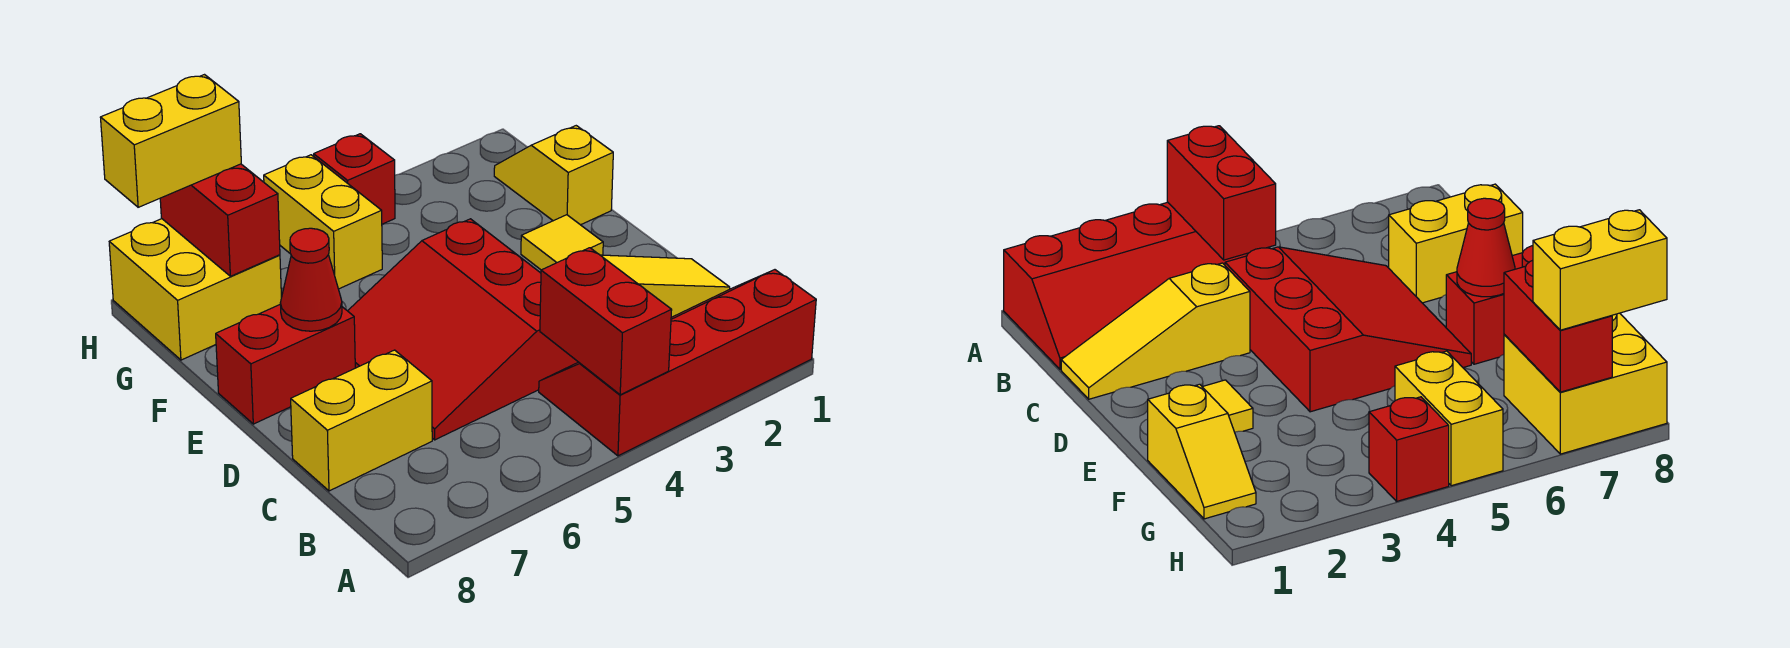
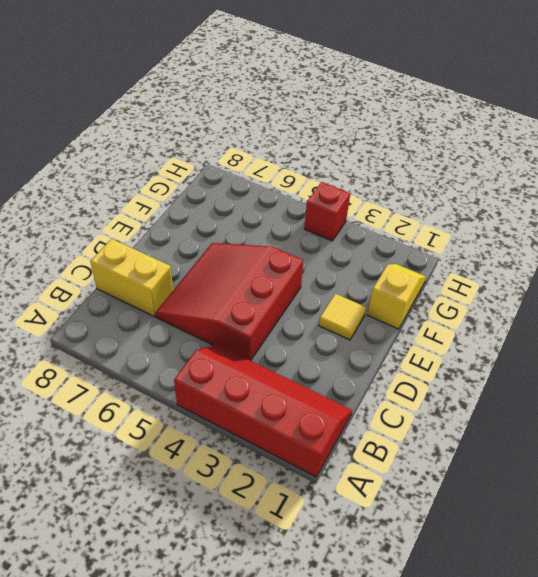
none -> yellow slope C1:C3 level 1 top 3
none -> red brick E7:E8 level 1
none -> yellow brick G5:H5 level 1

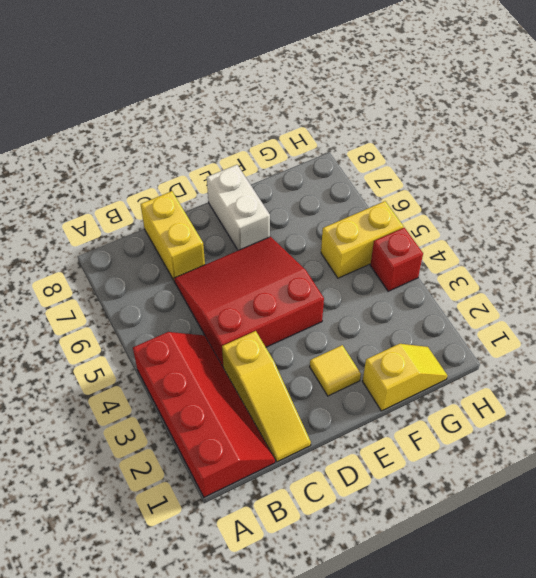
white brick E7:E8 level 1 -> red brick E7:E8 level 1
none -> yellow brick G7:H8 level 1
none -> red brick A4:B4 level 2
none -> red cone E7 level 2

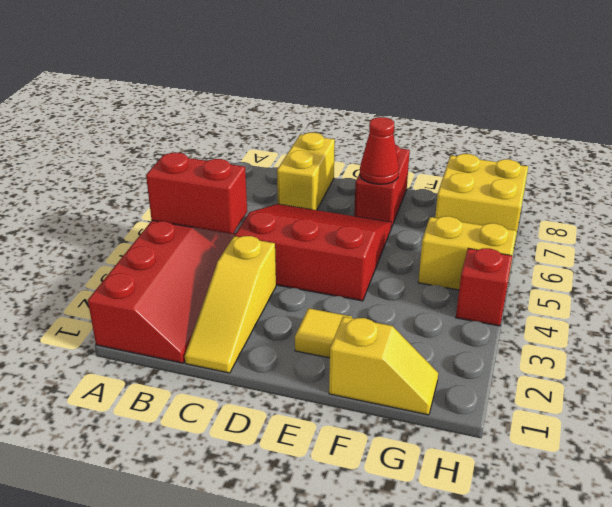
none -> red brick G7:H7 level 2
none -> yellow brick H7:H8 level 3

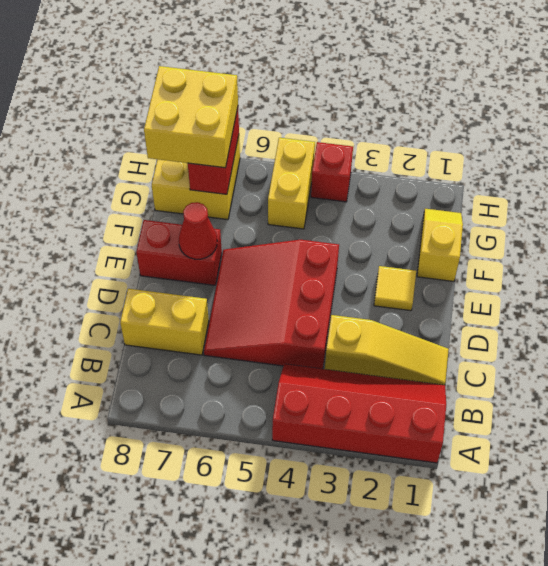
yellow brick G7:H8 level 3 -> yellow brick H7:H8 level 3
none -> red brick A4:B4 level 2

